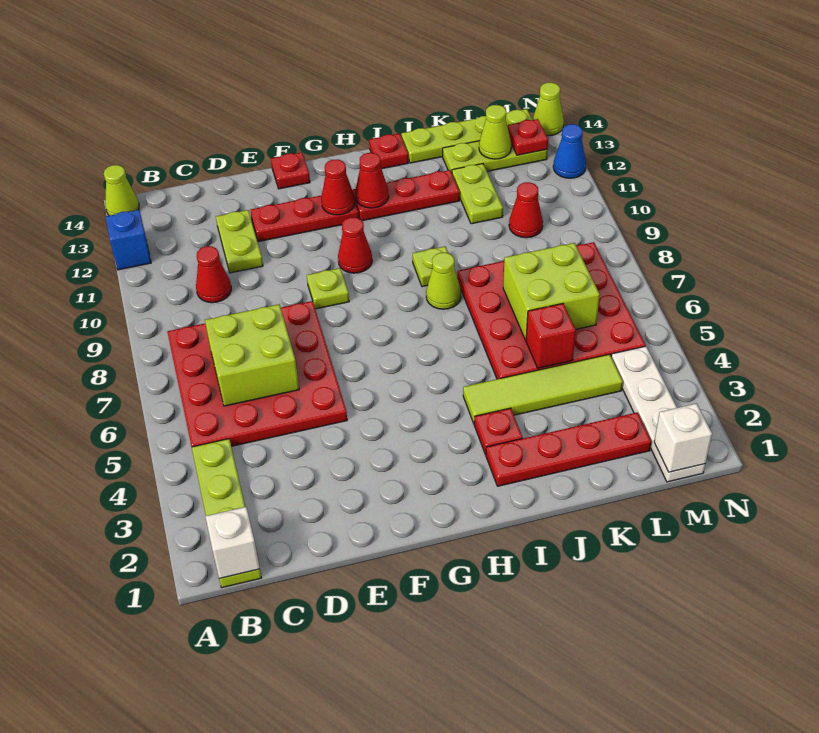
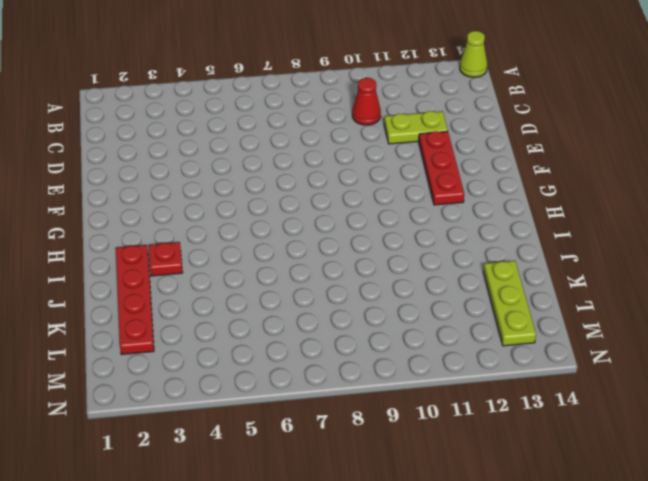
none -> blue brick A12 level 1
none -> lime plate B1:B4 level 1
none -> red plate B5:E8 level 1
none -> lime plate F9 level 1

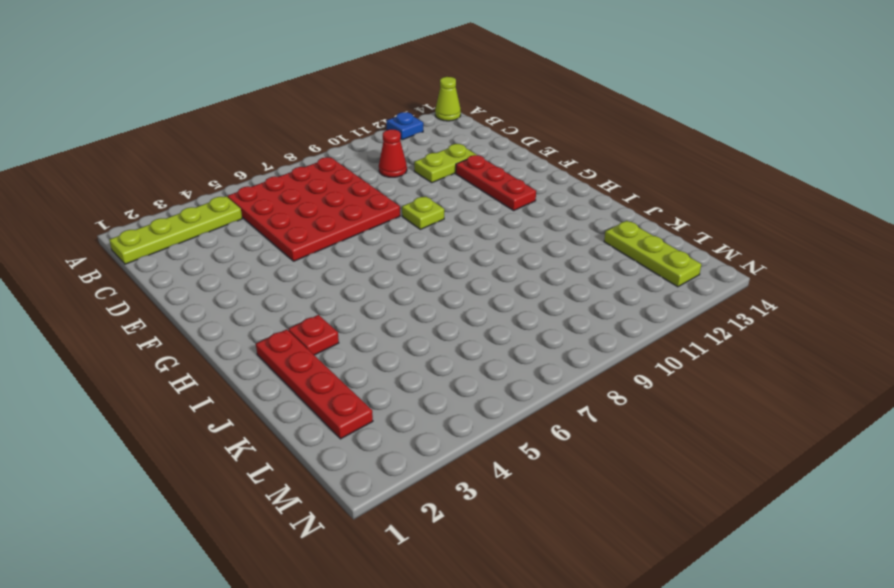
blue plate A12 level 1 -> blue brick A12 level 1
none -> red plate F14 level 1
none -> red cone G10 level 1
none -> red plate H12:J12 level 1
none -> lime tile I4:L4 level 1

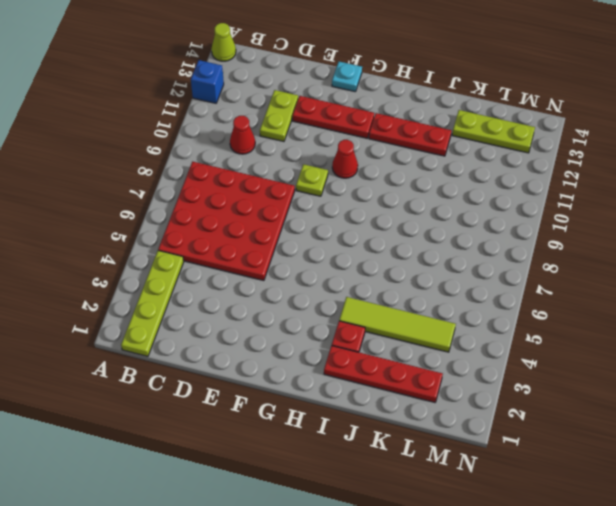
cyan plate F14 level 1 -> red plate F14 level 1
none -> lime cone I8 level 1
none -> lime plate I9 level 1
none -> red plate I14 level 1
none -> red plate J5:M8 level 1

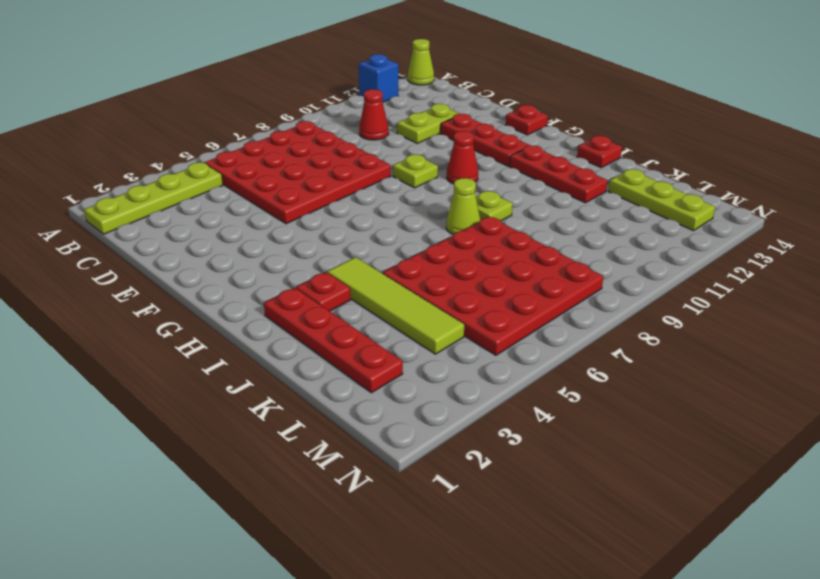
none -> lime plate J14:M14 level 1
none -> lime plate K11:K12 level 1
none -> red cone L10 level 1
none -> white plate M1:M4 level 1

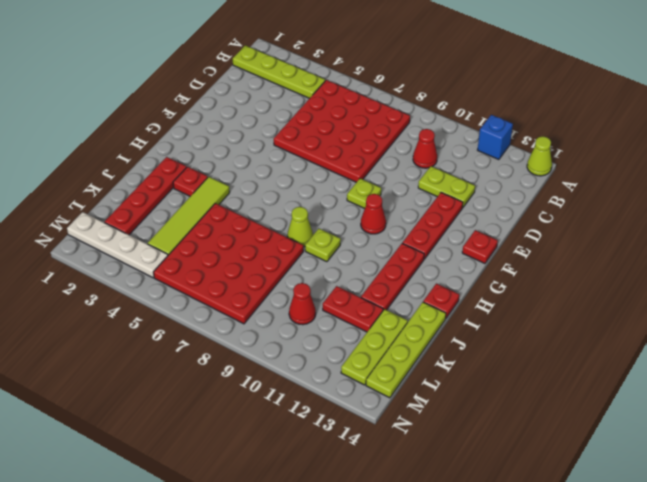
red plate K11:K12 level 1 -> lime plate K11:K12 level 1
none -> blue cone N12 level 1
none -> lime cone N14 level 1
none -> white brick B1 level 2
none -> lime brick C6:D7 level 2

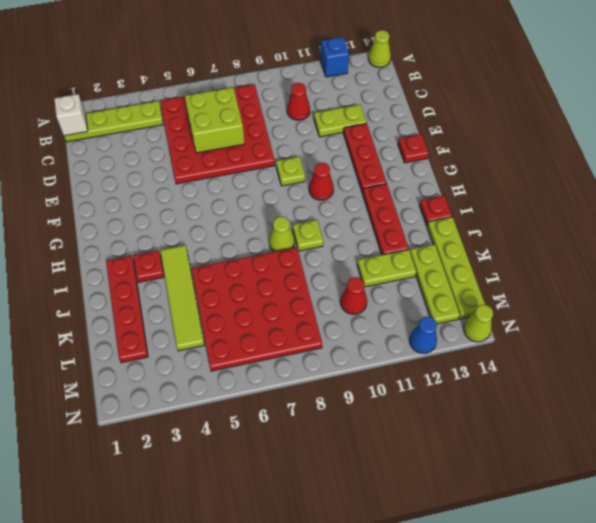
none -> white plate M1:M4 level 1
none -> red cone G12 level 2
none -> red cone H12 level 2
none -> red brick K5 level 2

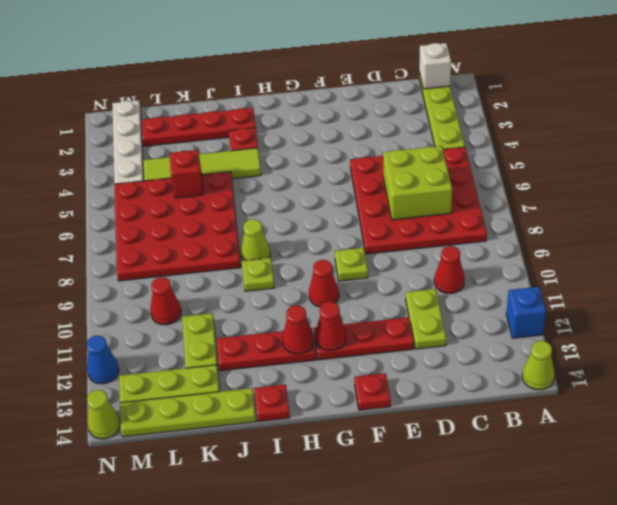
none -> lime brick K6:L7 level 2
none -> lime cone L13 level 2
none -> white brick M1 level 2
none -> red plate M13 level 2

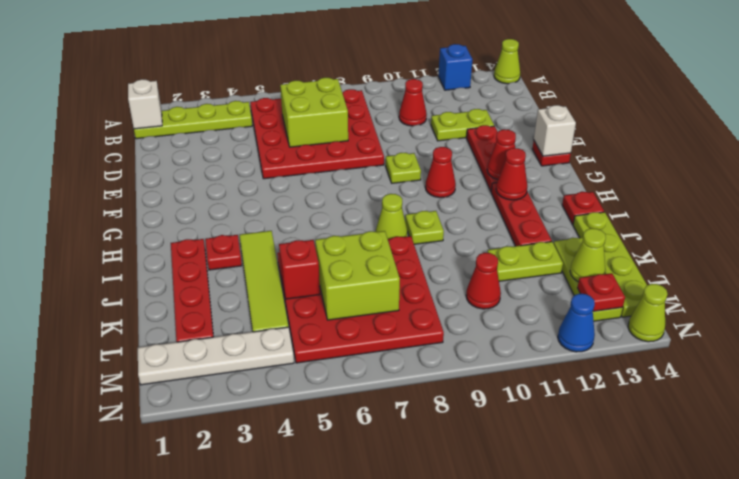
white brick F14 level 2 -> white brick M1 level 2

